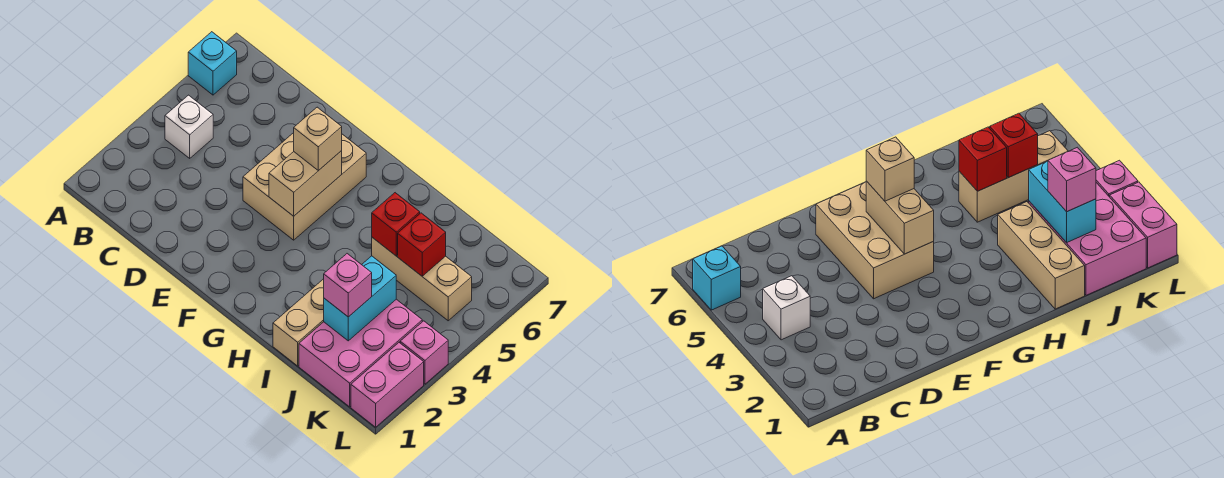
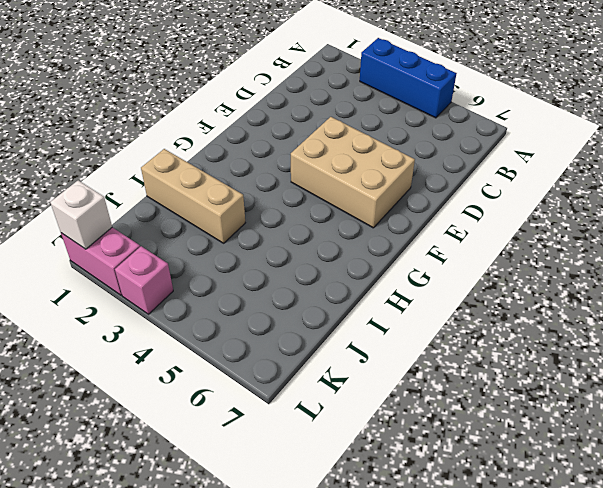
blue brick A3:A5 level 1 -> none
white brick L1 level 2 -> white brick B4 level 1
none -> cyan brick A6 level 1
none -> tan brick I5:K5 level 1
none -> pink brick J1:K3 level 1

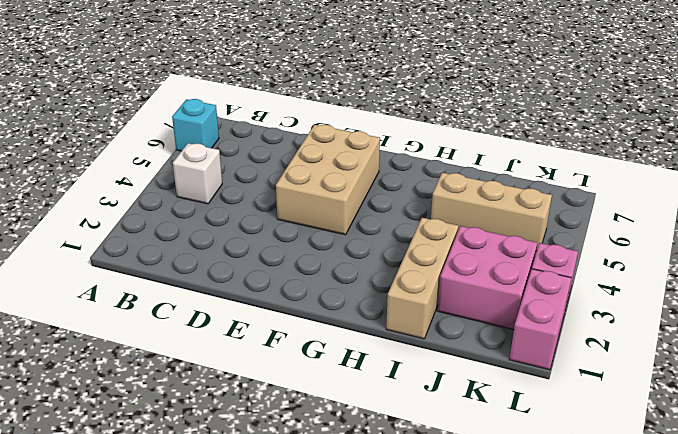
pink brick J2:K3 level 1 -> pink brick J1:K3 level 1
none -> tan brick F4:F5 level 2
none -> red brick I5 level 2
none -> cyan brick J2:J3 level 2

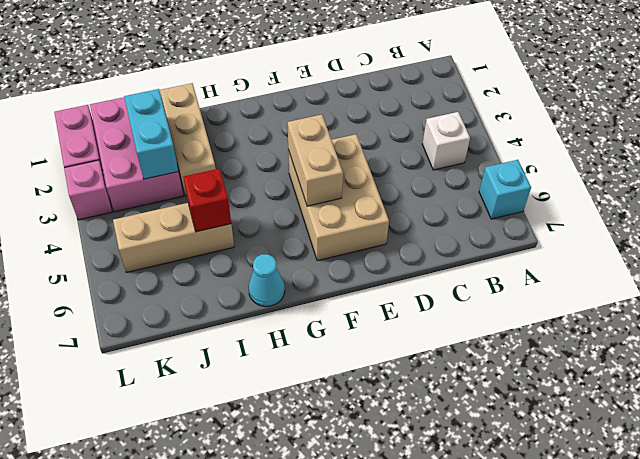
cyan cone H7 level 1 -> none
none -> red brick J5 level 2
none -> tan brick F5 level 3
none -> pink brick J2 level 3

